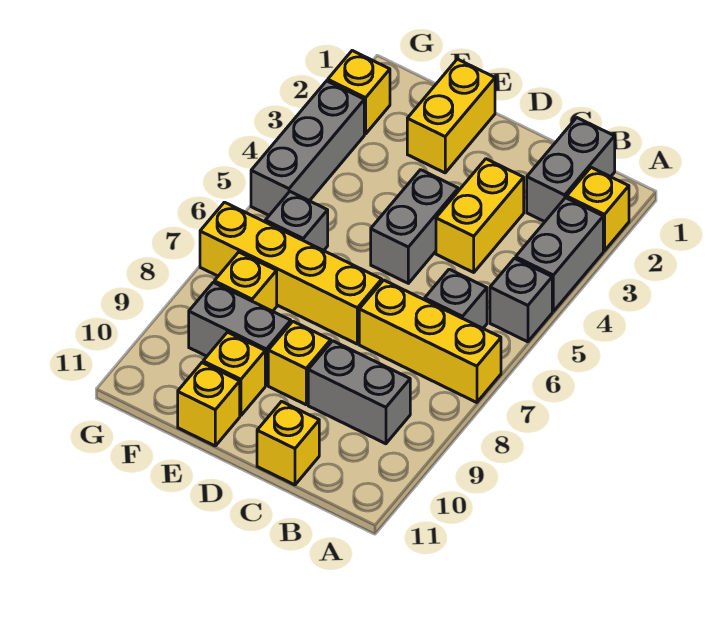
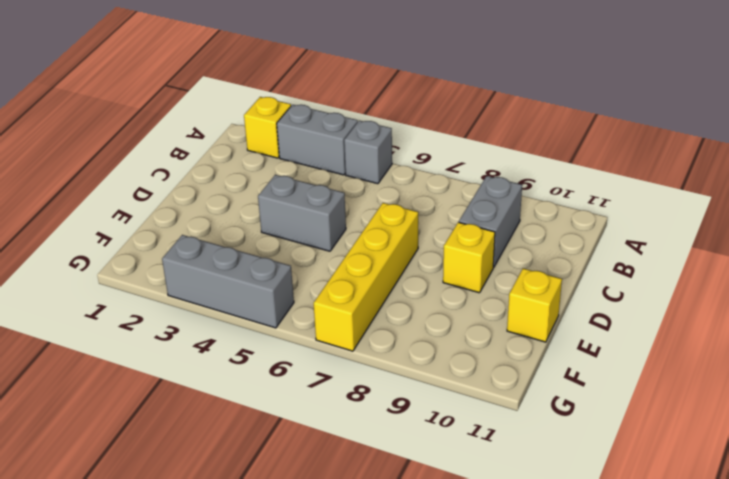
none -> yellow brick A7:C7 level 1
none -> grey brick B1:B2 level 1
none -> grey brick B6 level 1

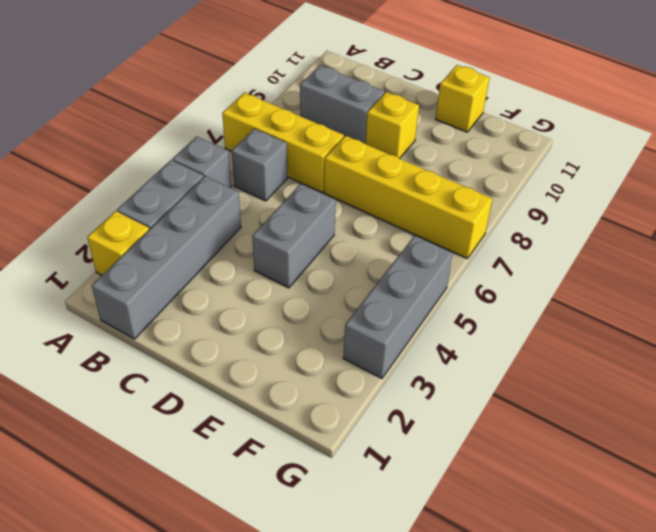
grey brick B1:B4 level 1 -> grey brick B1:B2 level 1
none -> yellow brick C3:C4 level 1
none -> yellow brick C11 level 1
none -> yellow brick E1:E2 level 1

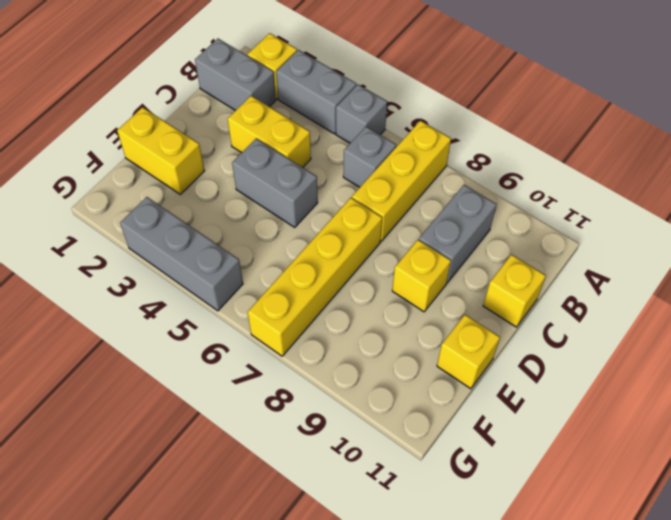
none -> grey brick E9:F9 level 1
none -> yellow brick E10 level 1
none -> grey brick F6 level 1

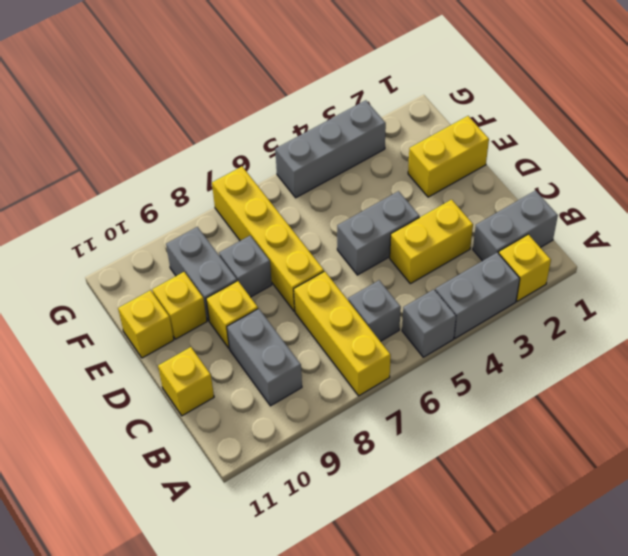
grey brick E8 level 1 -> grey brick F6 level 1
none -> yellow brick F8 level 1
none -> yellow brick G2 level 1

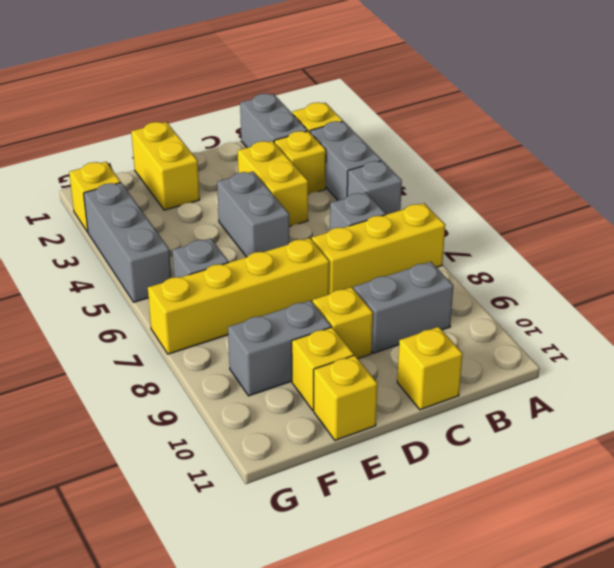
yellow brick B3 level 1 -> yellow brick F8 level 1

